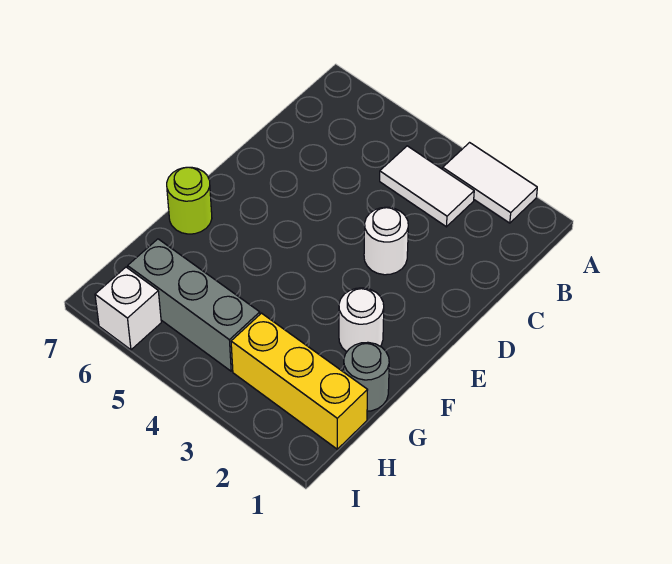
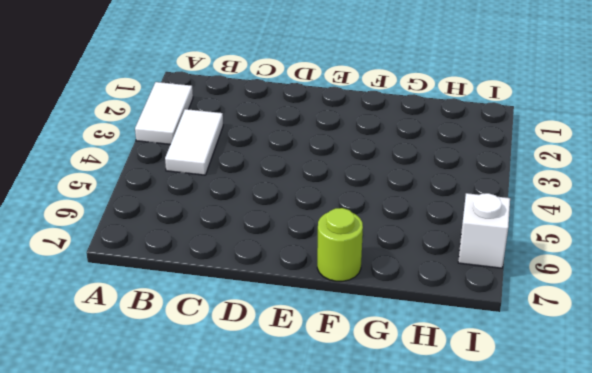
none -> white round brick D3 level 1
none -> white round brick F2 level 1

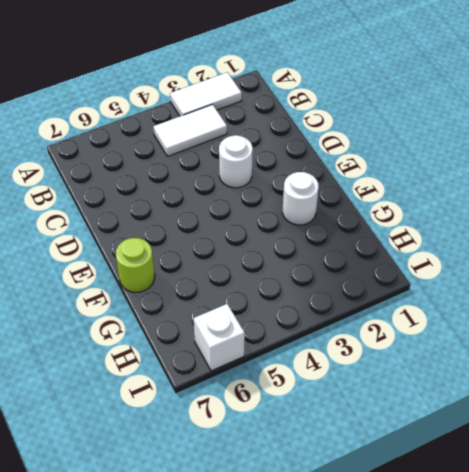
none -> grey round brick G1 level 1
none -> yellow brick H1:H3 level 1

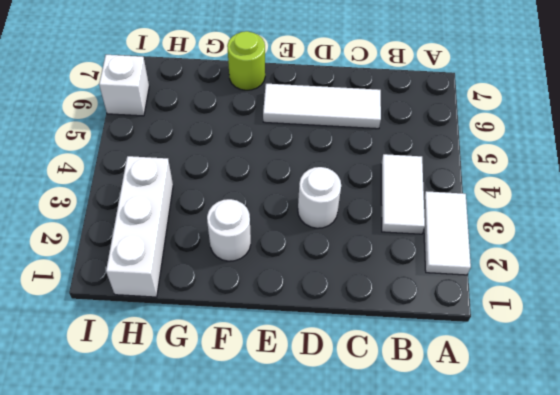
white tile C6:E6 level 1 -> none
white brick H1:H3 level 1 -> yellow brick H1:H3 level 1
none -> grey round brick G1 level 1
none -> grey brick H4:H6 level 1

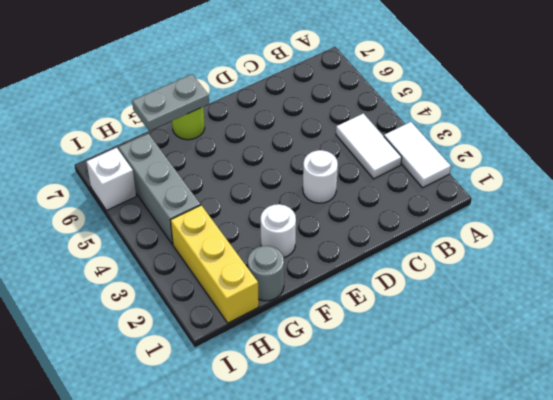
grey plate F7:G7 level 2 -> none

